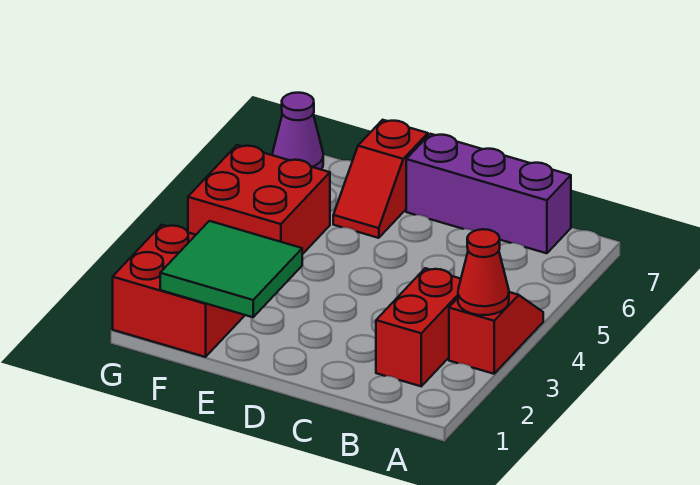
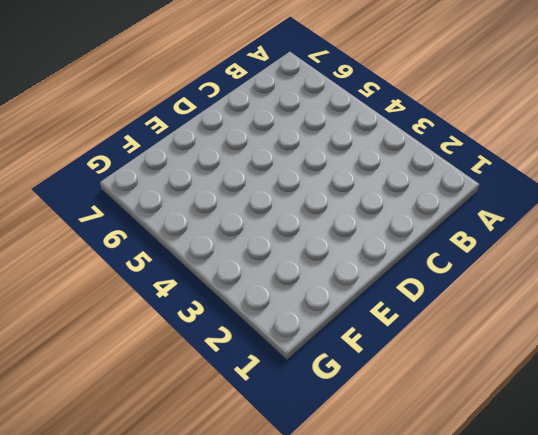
none -> red slope A3:A4 level 1 top 3
none -> red brick B2:B3 level 1

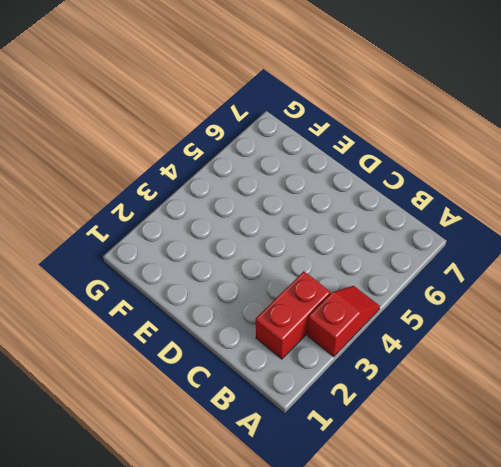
none -> purple brick B7:D7 level 1
none -> red slope E6:E7 level 1 top 7

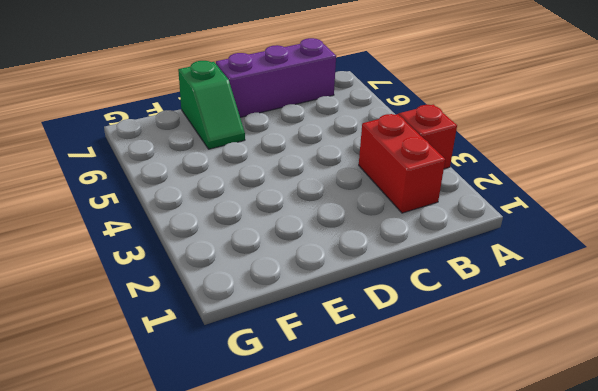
green slope E6:E7 level 1 top 7 -> red slope E6:E7 level 1 top 7
none -> red brick F1:G2 level 1
none -> red brick F4:G5 level 1

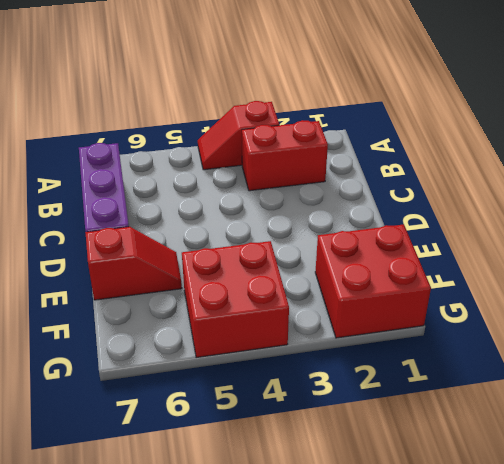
none -> purple cone G7 level 1
none -> red cone A3 level 2

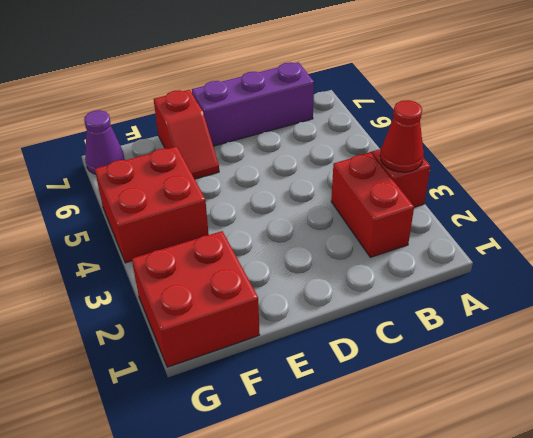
none -> green tile E1:F2 level 2

